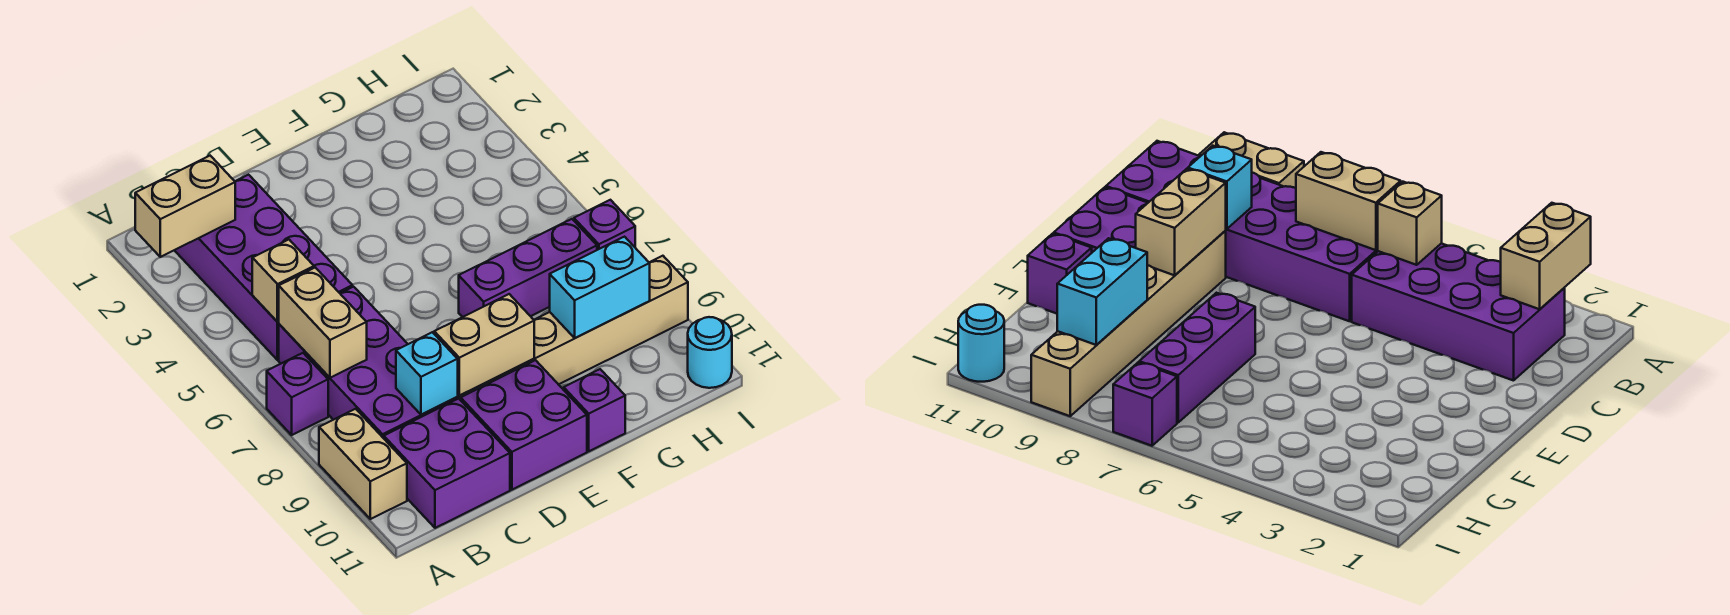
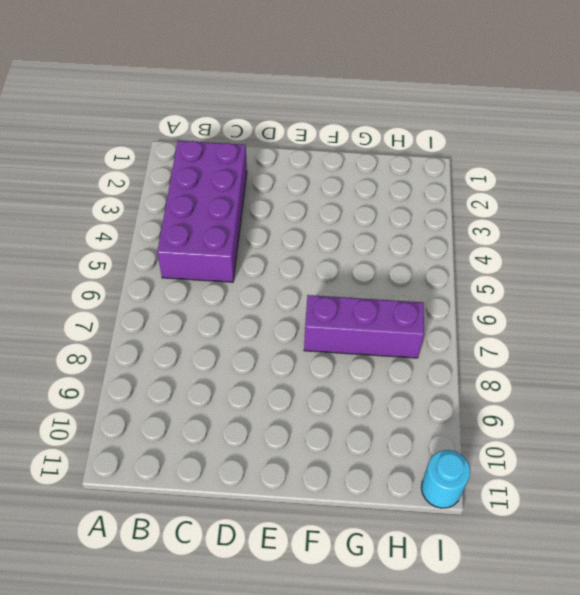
none -> purple brick A7 level 1
none -> tan brick A9:A10 level 1
none -> purple brick B6:C9 level 1

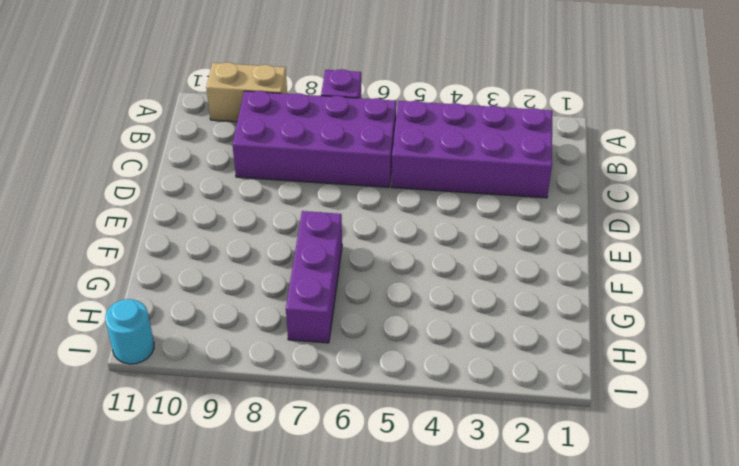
none -> purple brick B10:C11 level 1
none -> tan brick D9:I9 level 1
none -> purple brick D10:E11 level 1

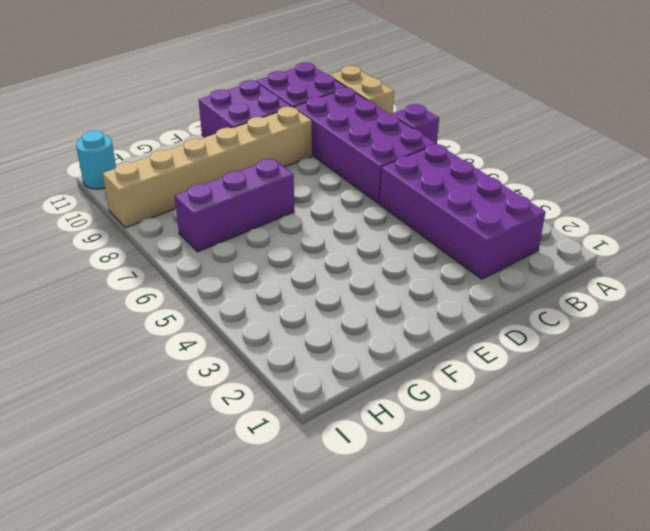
none -> purple brick F11 level 1
none -> purple brick I7 level 1
none -> tan brick A2:B2 level 2

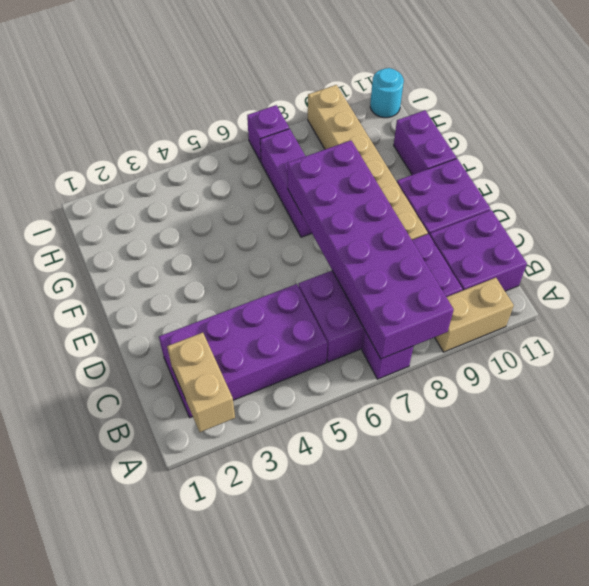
purple brick A7:F8 level 2 -> tan brick B6:B7 level 2
purple brick F11:G11 level 1 -> purple brick F11 level 1
none -> tan brick B5 level 2
none -> cyan brick C9 level 2
none -> tan brick D9:E9 level 2

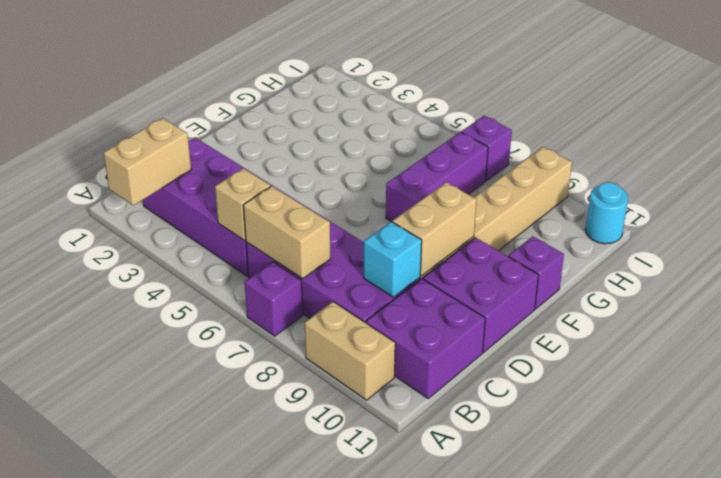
none -> cyan brick G9:H9 level 2

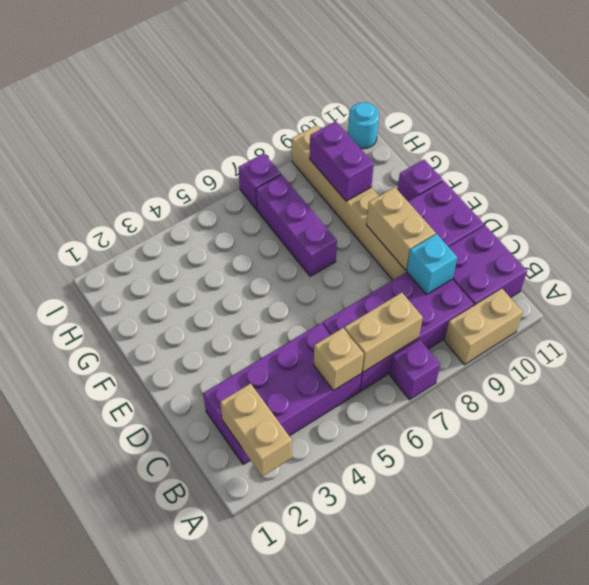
purple brick G9:H9 level 2 -> cyan brick G9:H9 level 2

